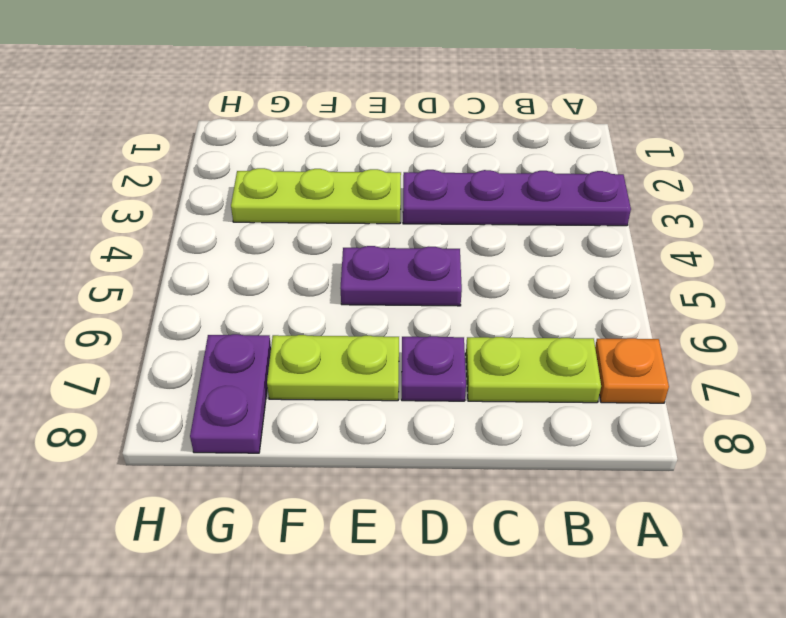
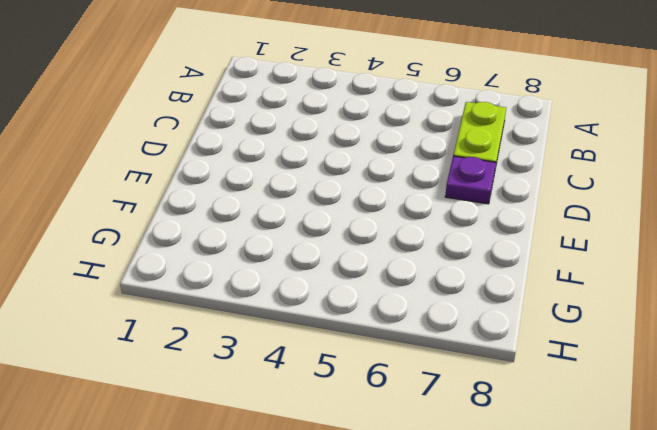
none -> purple plate A3:D3 level 1
none -> orange plate A7 level 1

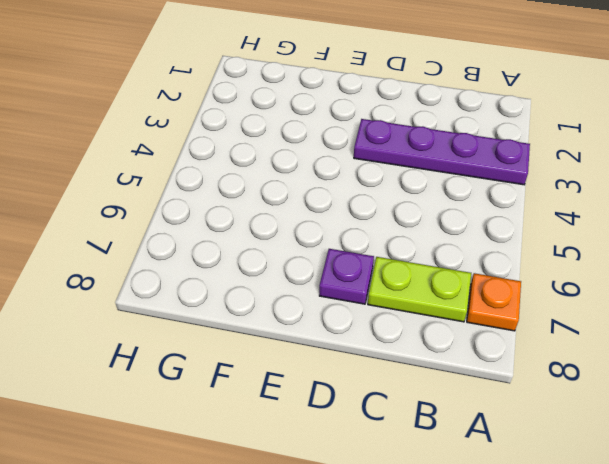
none -> purple plate D5:E5 level 1
none -> lime plate E3:G3 level 1

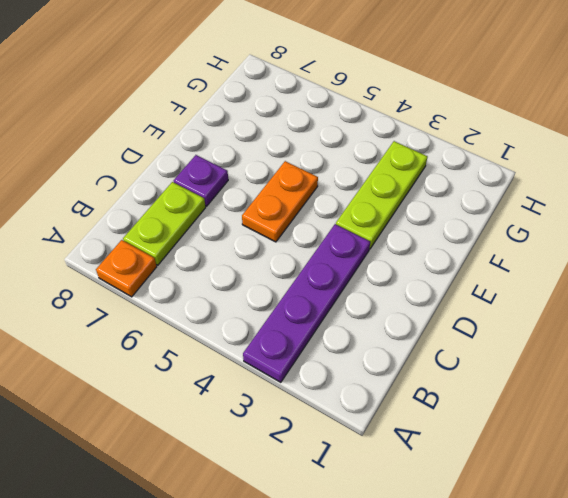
orange plate D5:E5 level 1 -> purple plate D5:E5 level 1
none -> lime plate E7:F7 level 1
none -> purple plate G7:G8 level 1

